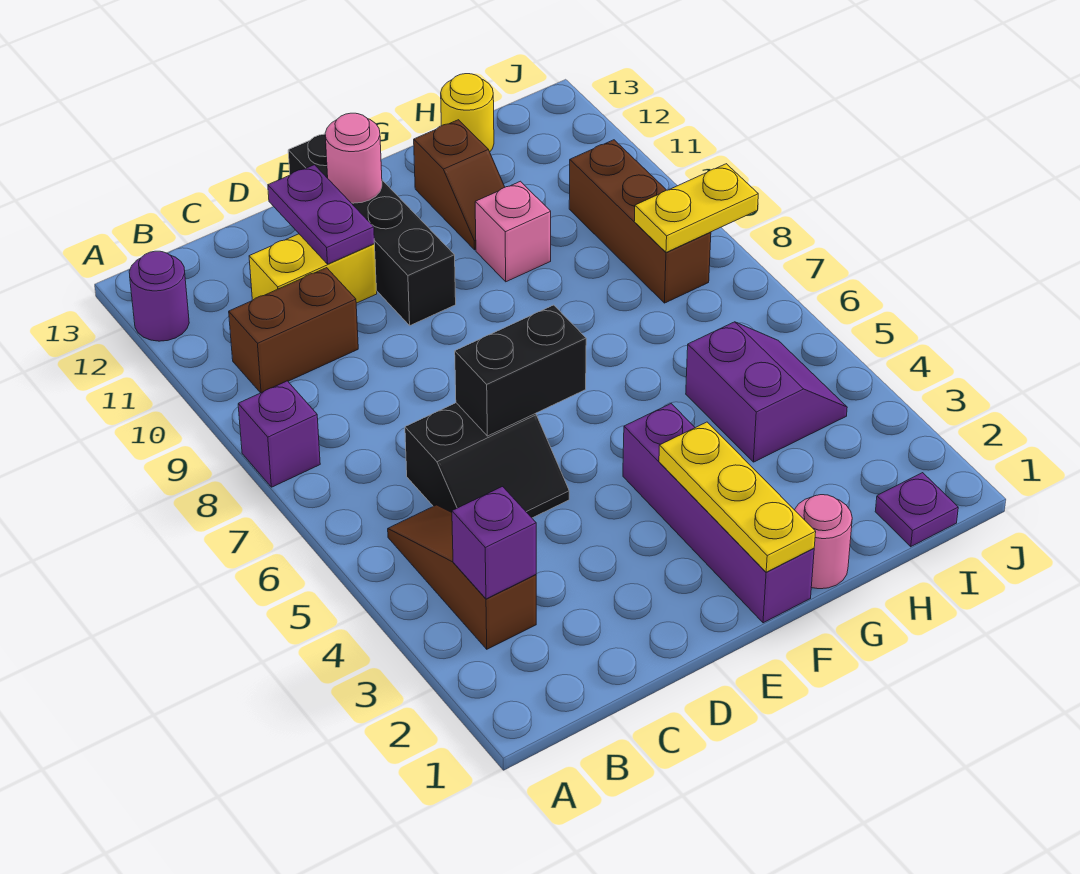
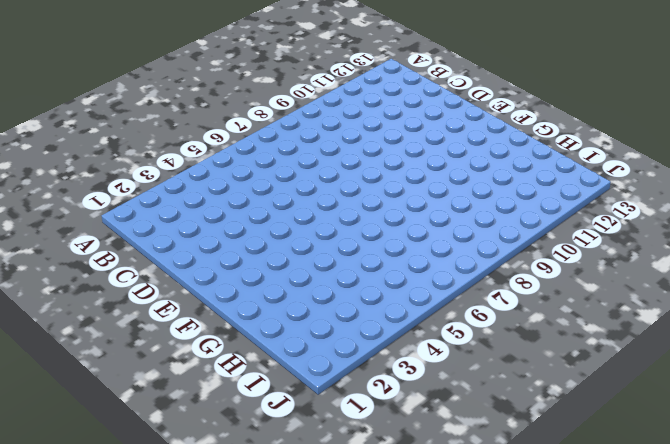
none -> purple brick A8 level 1
none -> purple round brick A12 level 1
none -> brown slope B3:B5 level 1 top 3

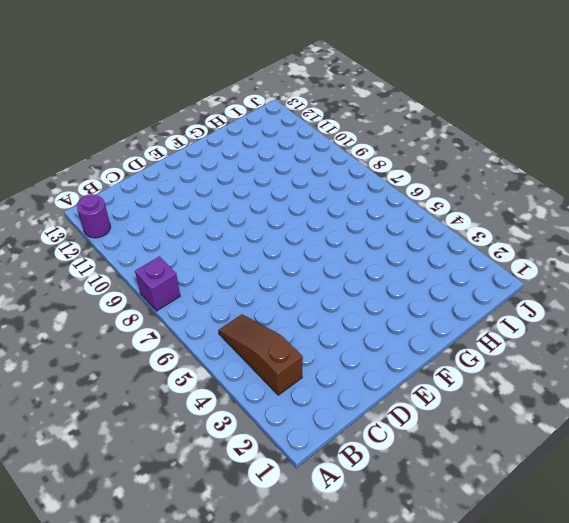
none -> brown brick B10:C10 level 1
none -> black slope C5:D6 level 1 top 6
none -> yellow brick C11:D11 level 1

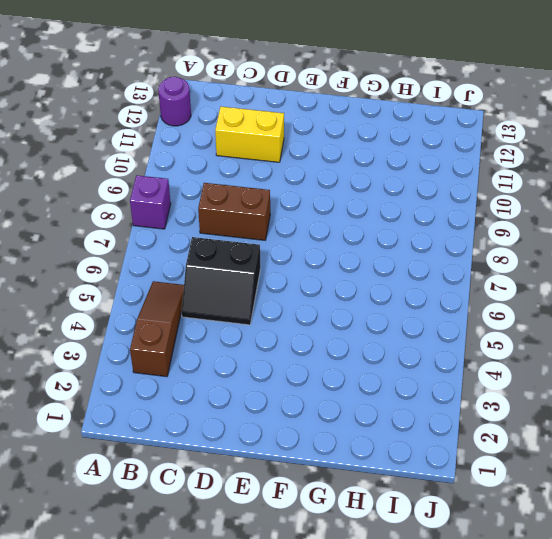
brown brick C8:D8 level 1 -> brown brick B10:C10 level 1
none -> black brick E10:E13 level 1
none -> purple brick F1:F4 level 1
none -> pink round brick G1 level 1

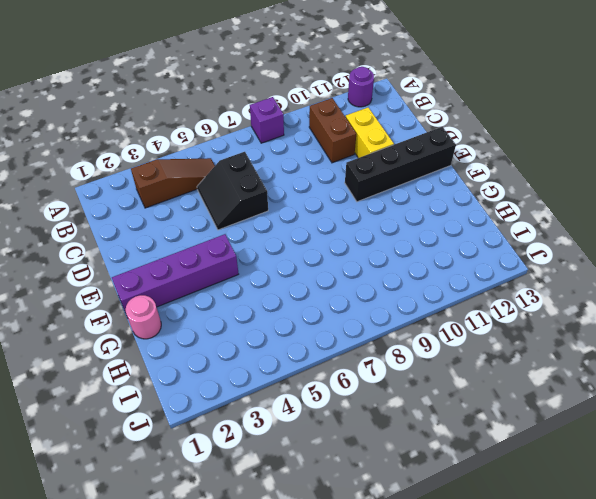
none -> pink brick G10 level 1
none -> brown slope G11:G12 level 1 top 12
none -> purple slope H4:I5 level 1 top H

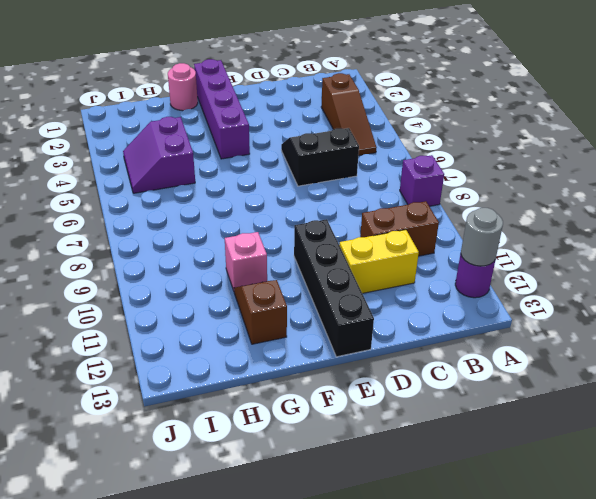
grey round brick A12 level 2 -> none
none -> yellow round brick H13 level 1
none -> purple plate I1 level 1
none -> brown brick I8:I10 level 1

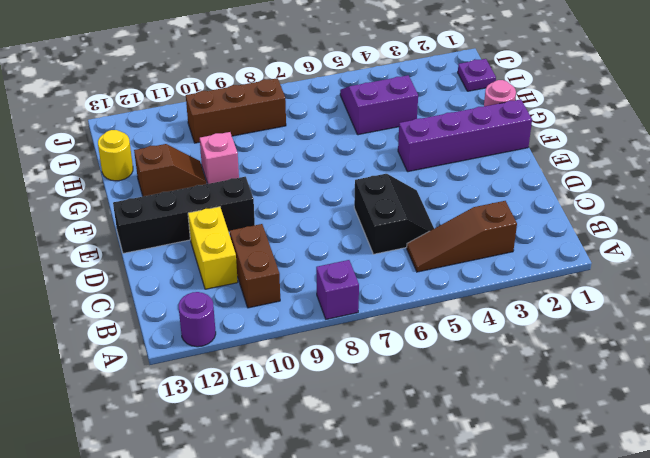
none -> purple brick B3 level 2
none -> black brick D6:E6 level 2
none -> purple plate D11:D12 level 2

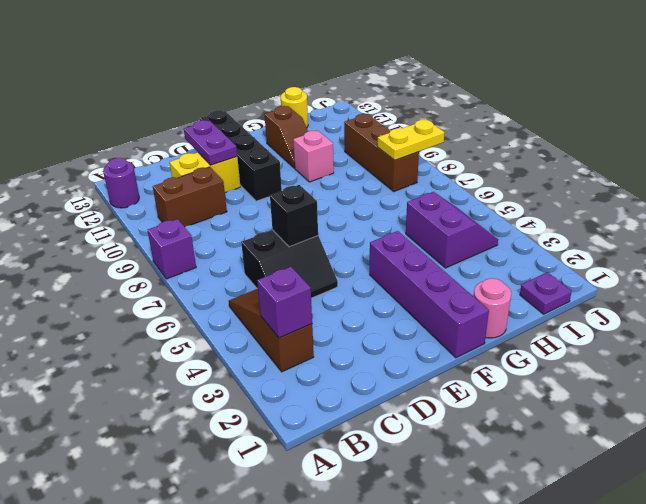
black brick D6 level 2 -> black brick D6:E6 level 2
none -> pink round brick E12 level 2
none -> yellow plate F1:F3 level 2

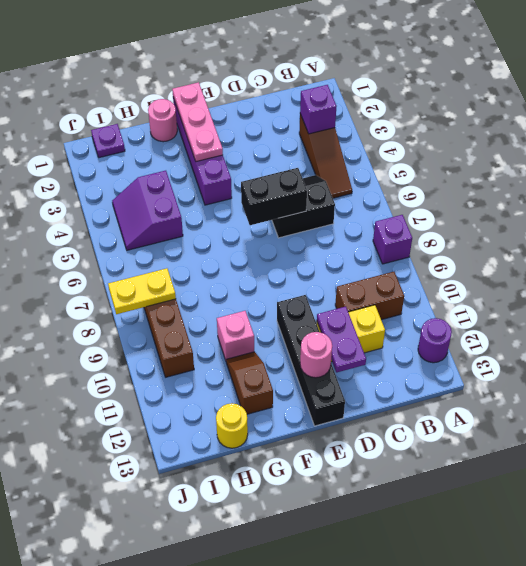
pink plate F1:F3 level 2 -> yellow plate F1:F3 level 2

